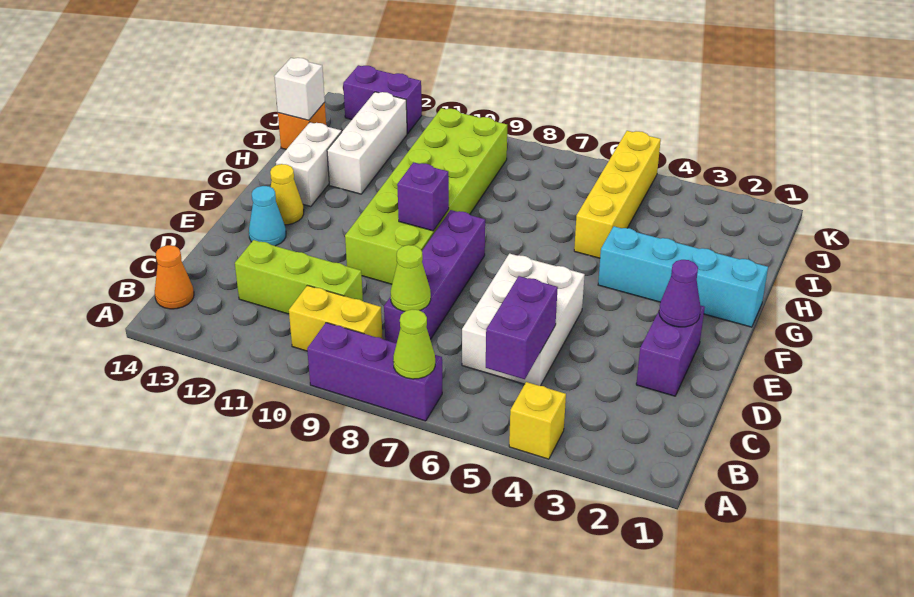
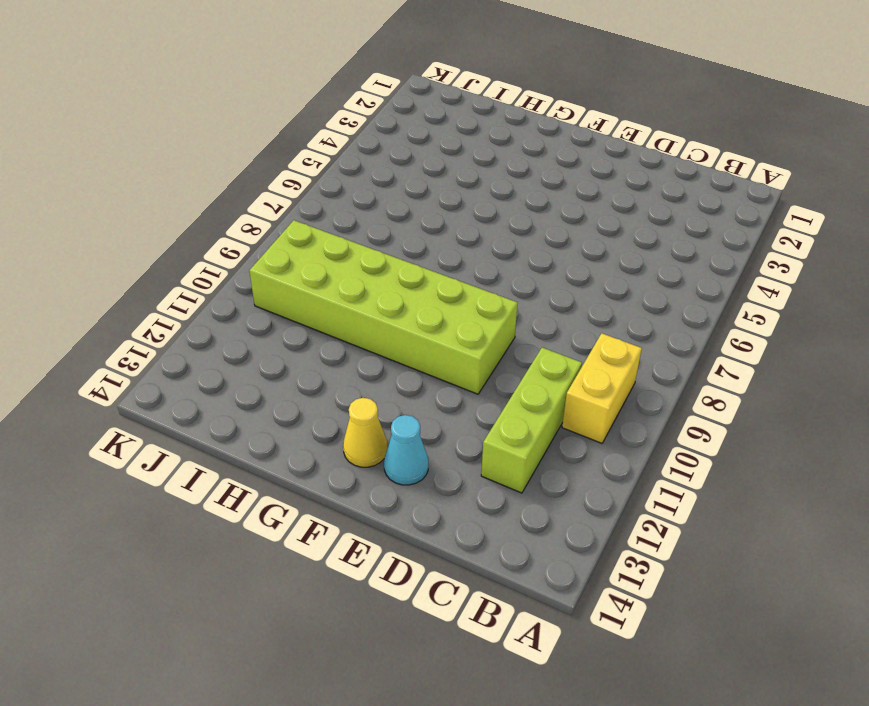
none -> yellow brick A4 level 1
none -> purple brick A7:A9 level 1
none -> orange cone B14 level 1

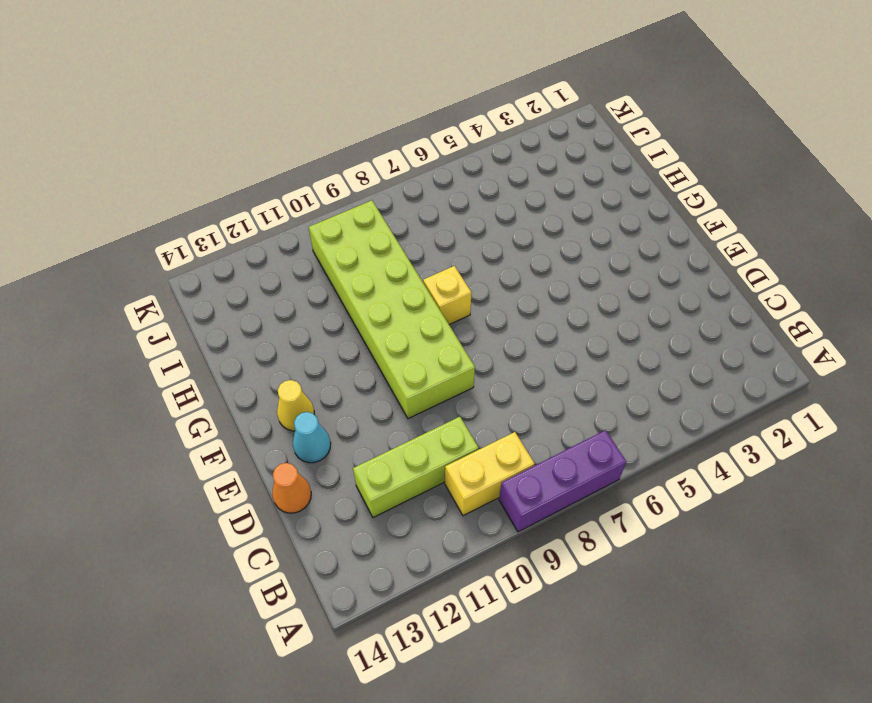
orange cone D14 level 1 -> orange cone B14 level 1
yellow brick G8 level 1 -> yellow brick A4 level 1
none -> white brick C5:E6 level 1
none -> purple brick C8:F8 level 1
none -> purple brick D2:E2 level 1

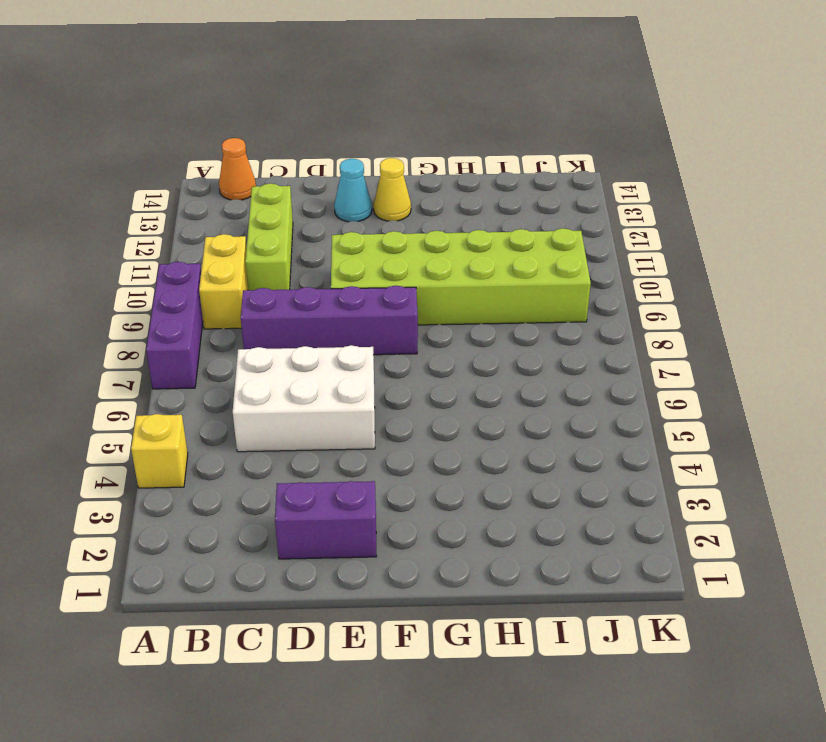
none -> cyan brick G1:G4 level 1
none -> white brick G13:H13 level 1
none -> yellow brick H5:K5 level 1

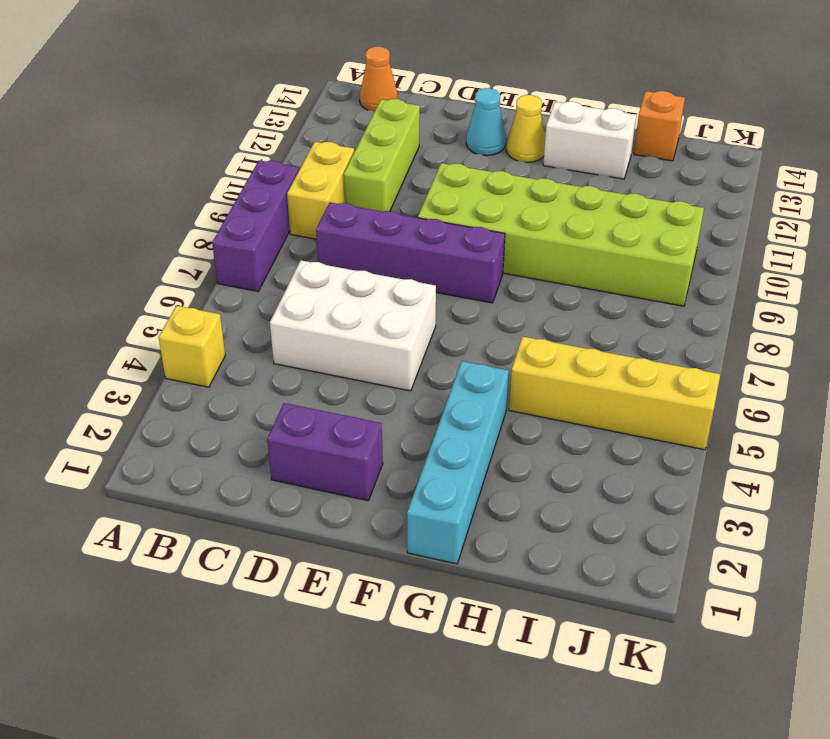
none -> white brick H12:J12 level 1
none -> purple brick K12:K13 level 1
none -> lime cone A7 level 2

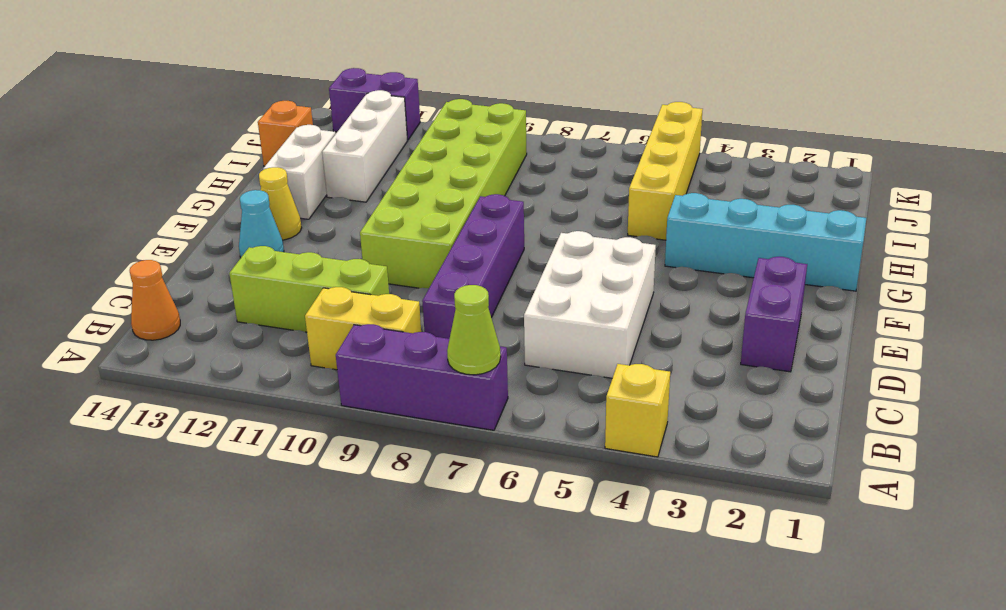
none -> purple brick B5:C5 level 2
none -> lime cone C8 level 2
none -> purple cone E2 level 2

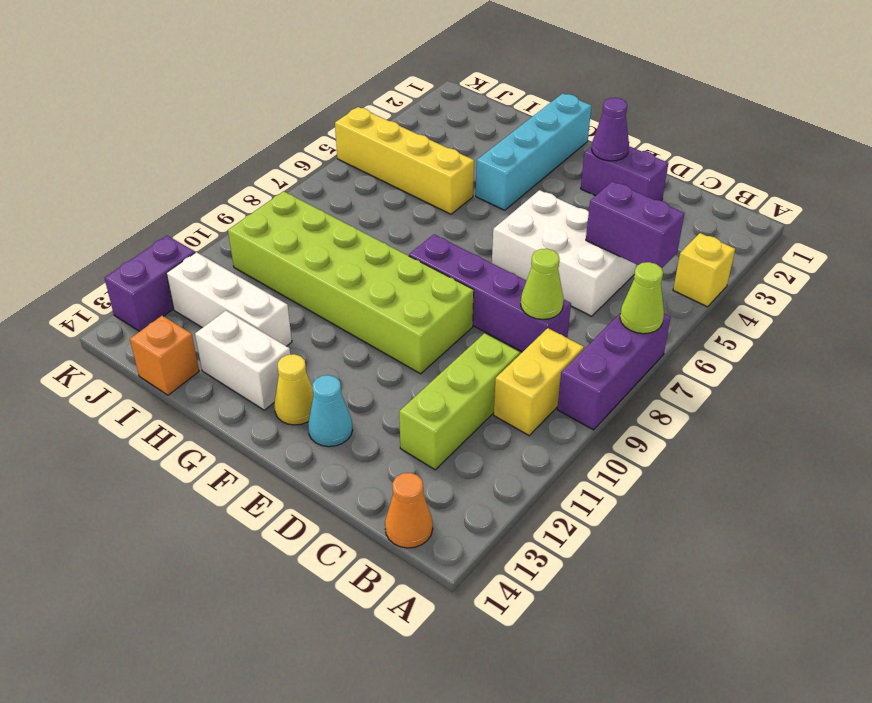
none -> purple brick F9 level 2
none -> white brick I14 level 2

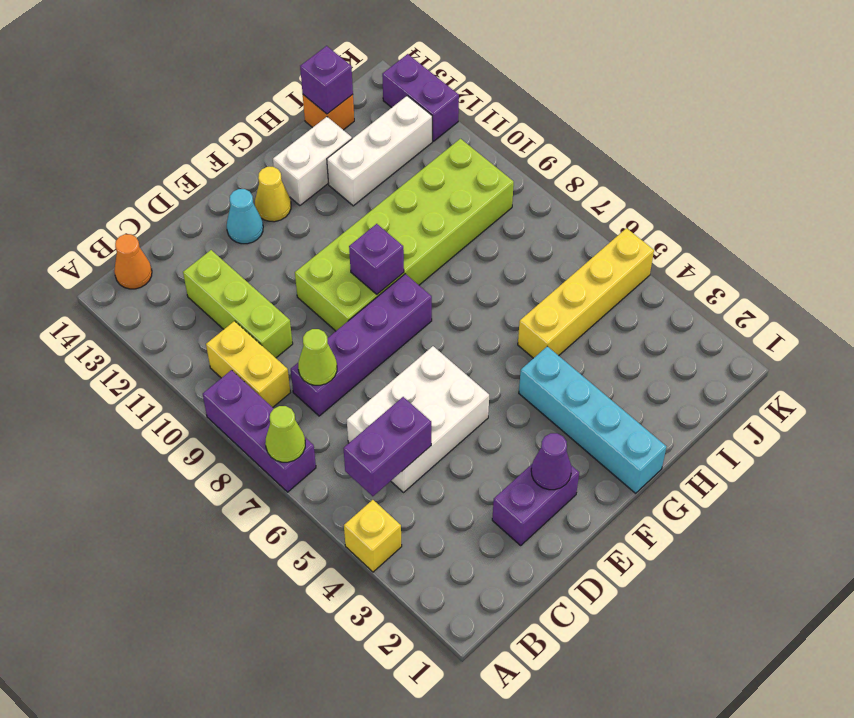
purple brick I14 level 2 -> white brick I14 level 2

